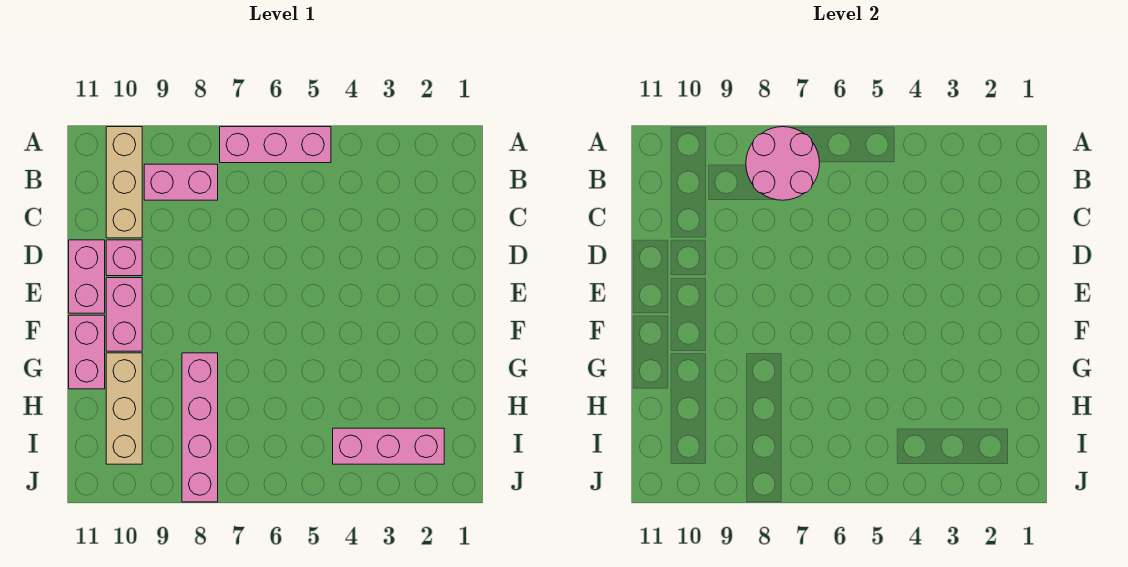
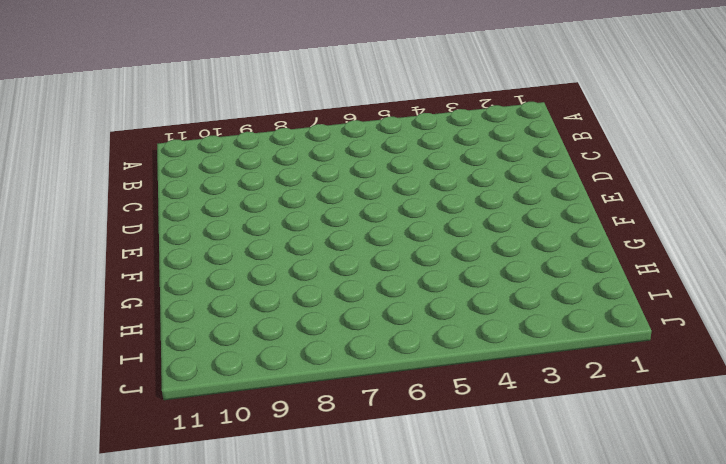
none -> pink brick A5:A7 level 1
none -> tan brick A10:C10 level 1

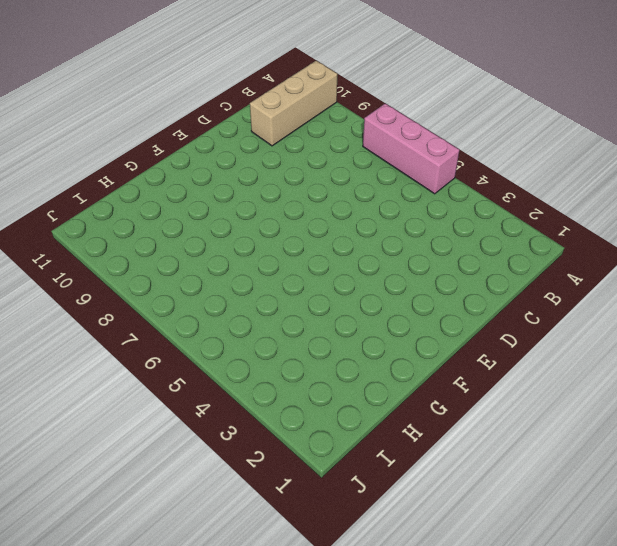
none -> pink brick B8:B9 level 1
none -> pink brick D10 level 1

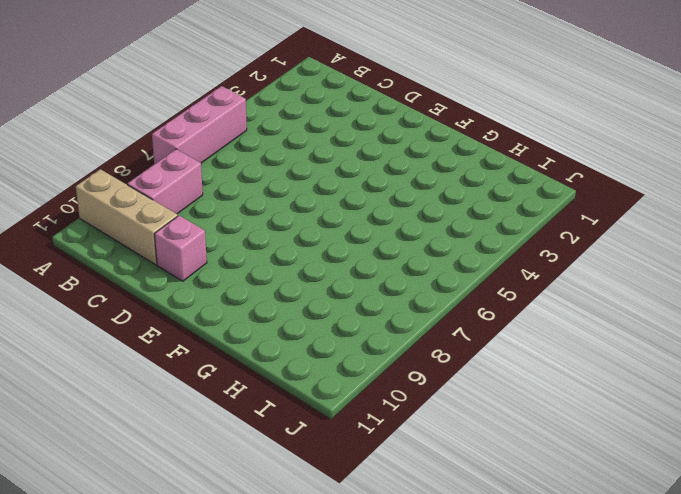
none -> pink brick D11:E11 level 1
none -> pink brick E10:F10 level 1

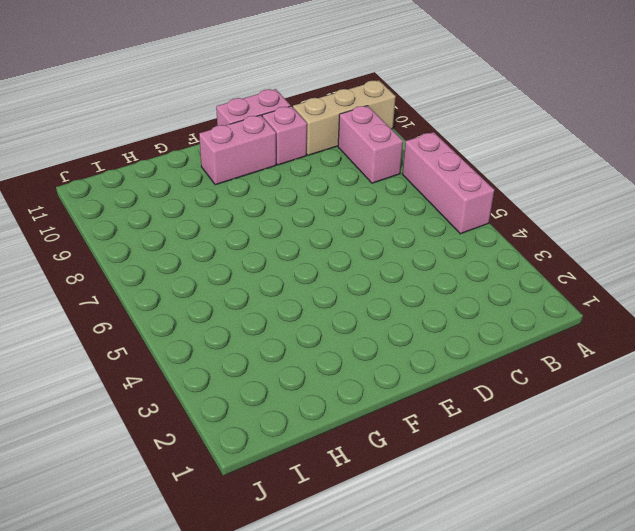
none -> pink brick F11:G11 level 1
none -> pink brick G8:J8 level 1

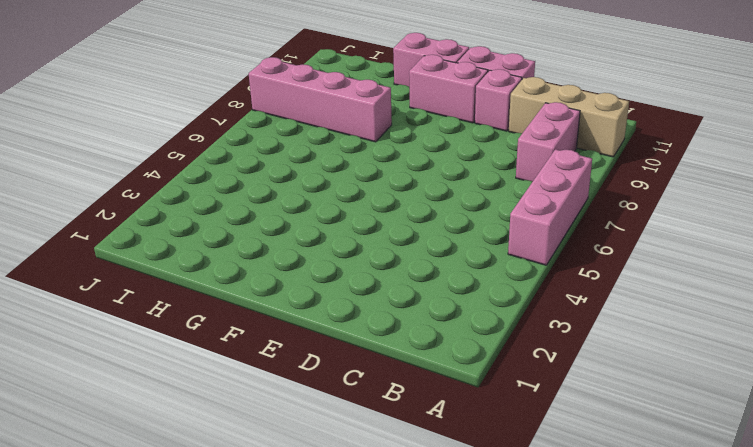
none -> tan brick G10:I10 level 1
none -> pink brick I2:I4 level 1

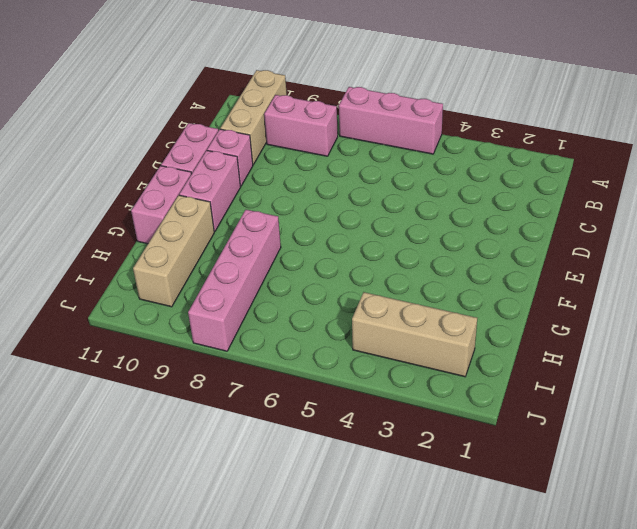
tan brick I2:I4 level 1 -> pink brick I2:I4 level 1
none -> pink round brick A7:B8 level 2

